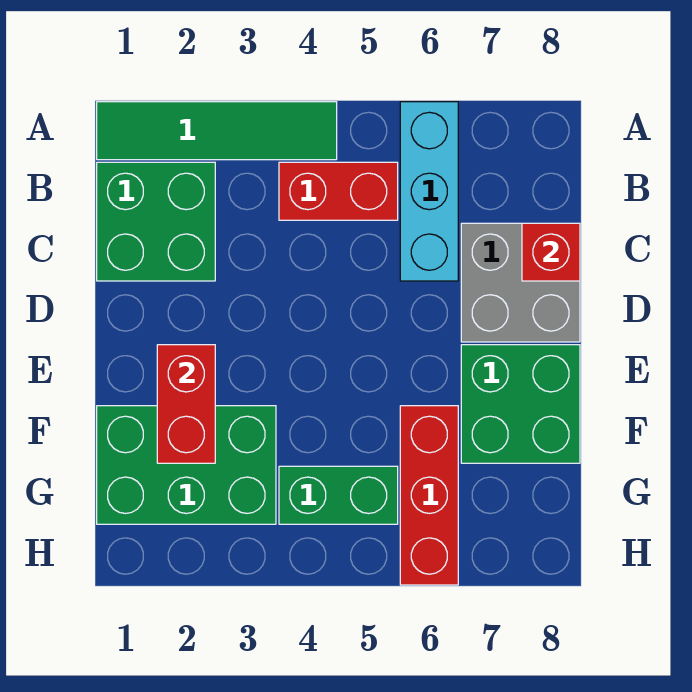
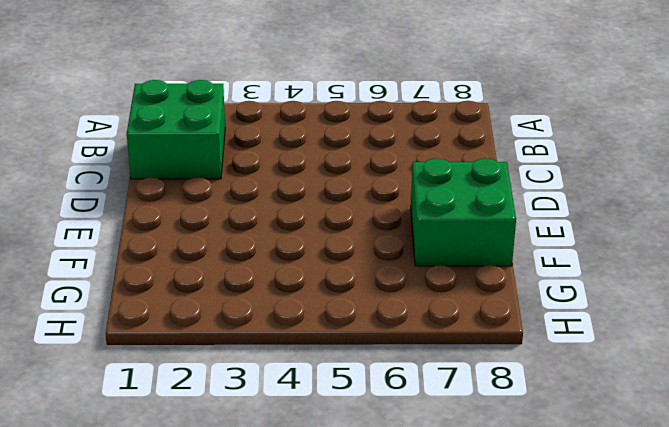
none -> green tile A1:A4 level 1
none -> cyan brick A6:C6 level 1

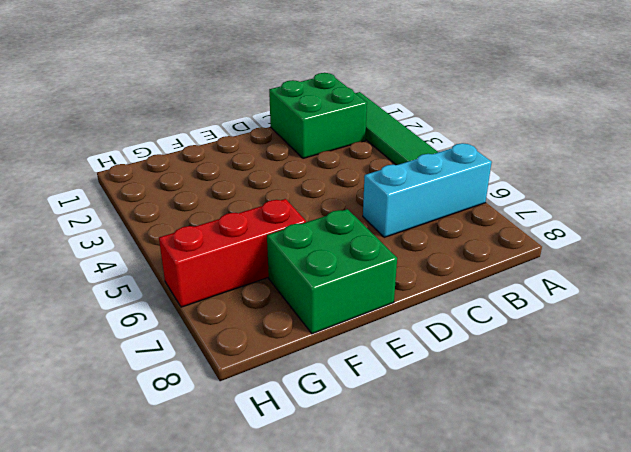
none -> red brick B4:B5 level 1
none -> grey brick C7:D8 level 1

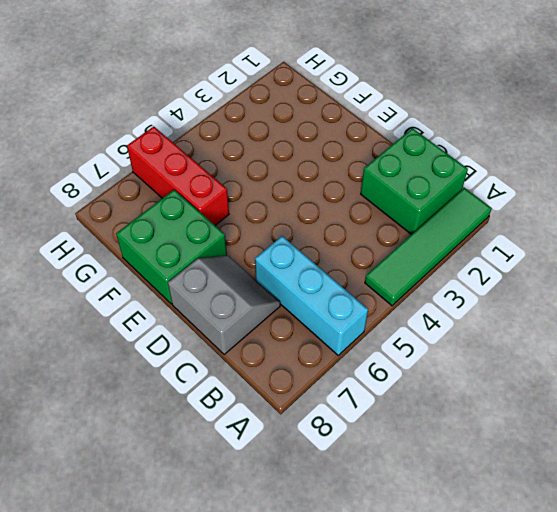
grey slope C7:D8 level 1 top 8 -> grey brick C7:D8 level 1
none -> red brick B4:B5 level 1
none -> green brick F1:G3 level 1

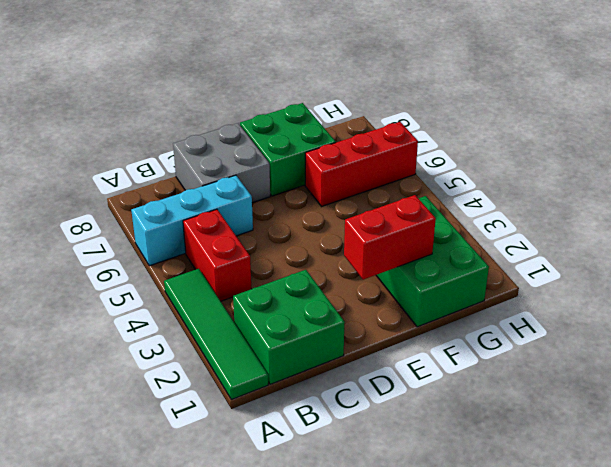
none -> green brick G4:G5 level 1
none -> red brick C8 level 2

